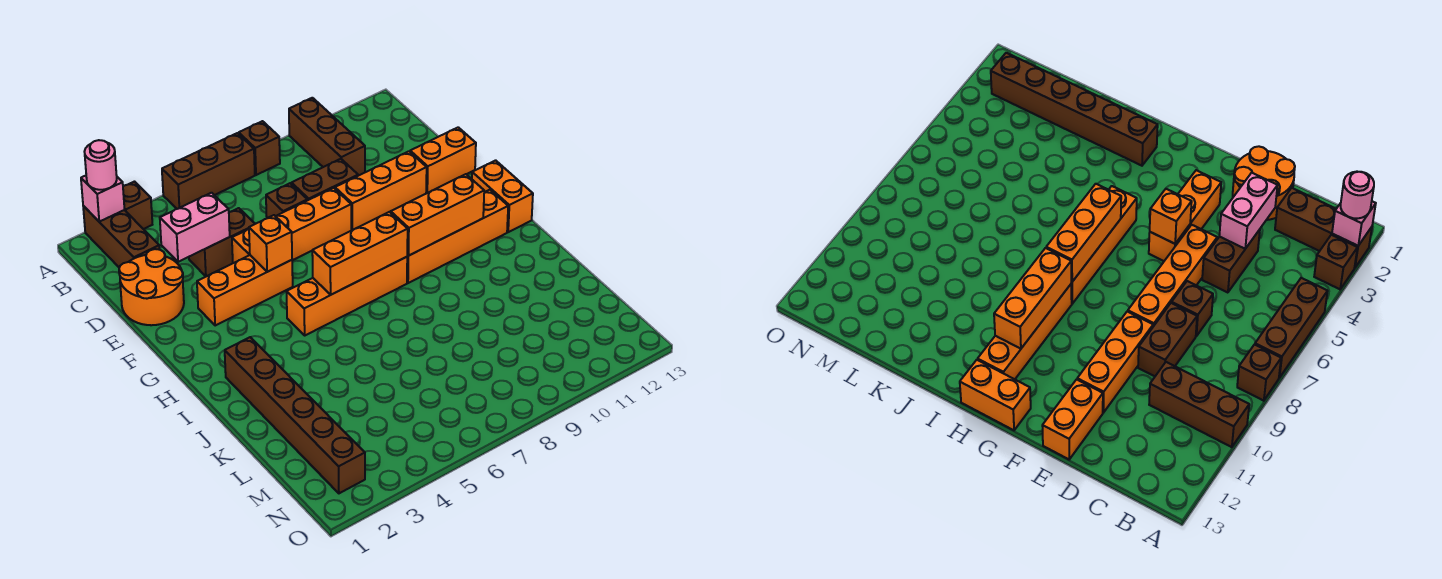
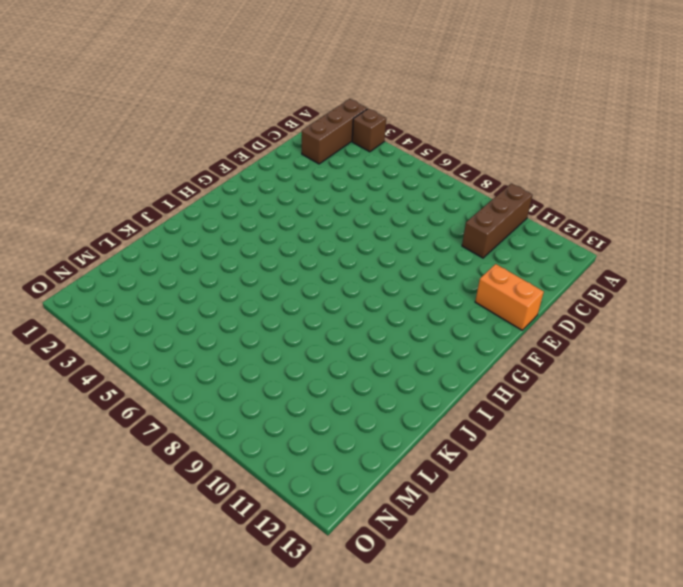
none -> brown brick A5:A7 level 1
none -> brown brick A8 level 1
none -> orange round brick D1:E2 level 1

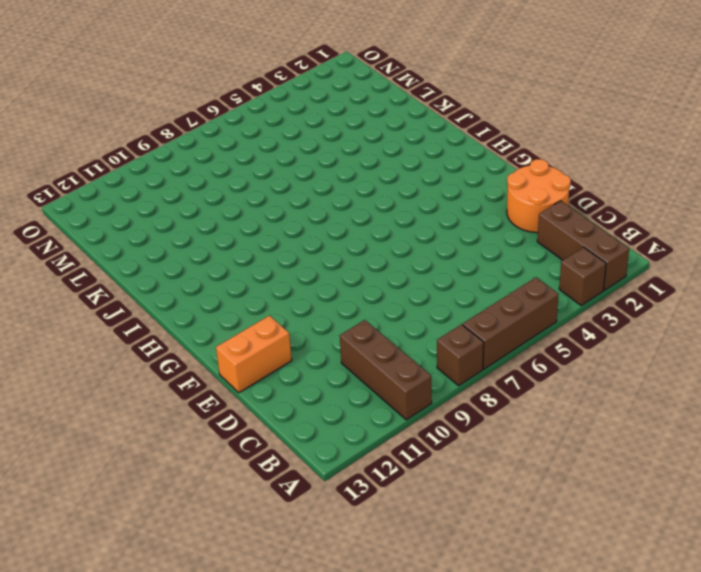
none -> brown brick D4:D5 level 1
none -> brown brick D7 level 1
none -> brown brick D8:D9 level 1

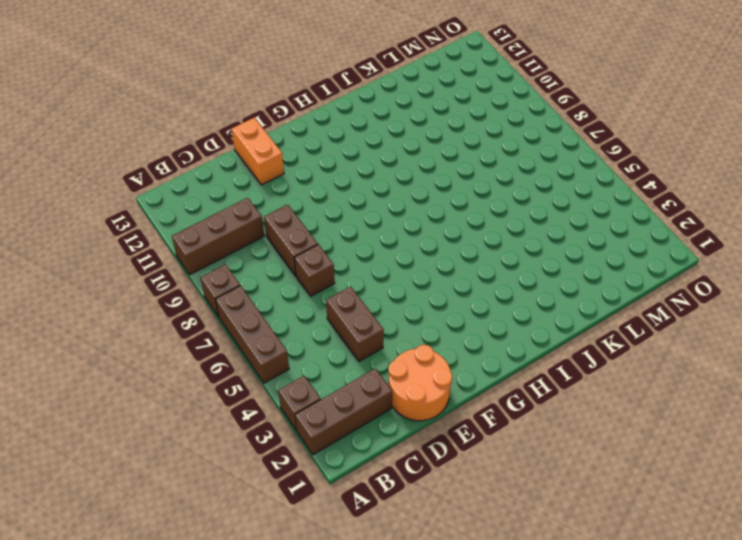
none -> orange brick E5:E8 level 1
none -> orange brick E9:E11 level 1
none -> orange brick F3:F5 level 1

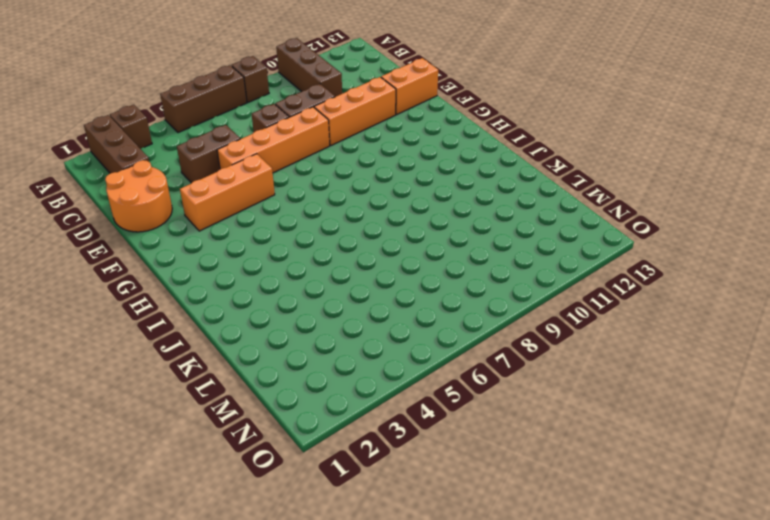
none -> orange brick G13:H13 level 1
none -> orange brick H5:H8 level 1
none -> orange brick H9:H12 level 1

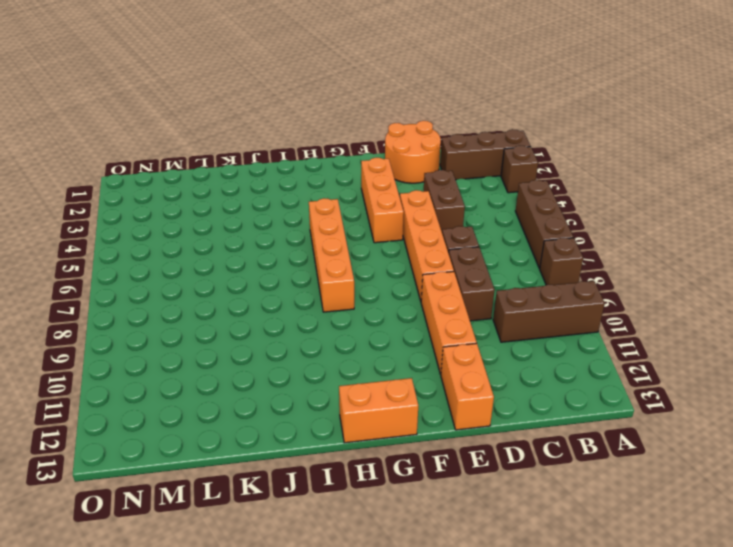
none -> orange brick H9:H12 level 1
none -> brown brick I2:N2 level 1
none -> pink brick A2 level 2

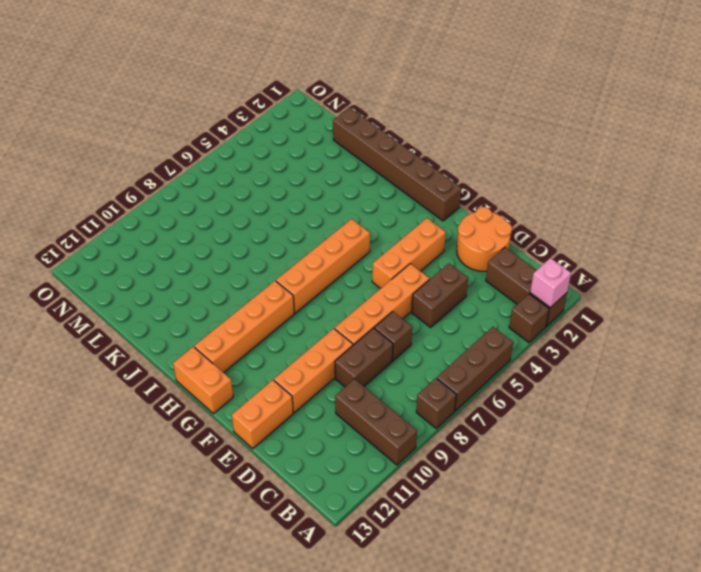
brown brick G1:L1 level 1 -> brown brick I2:N2 level 1
none -> pink brick D3:D4 level 2
none -> orange brick F5 level 2
none -> orange brick H6:H8 level 2

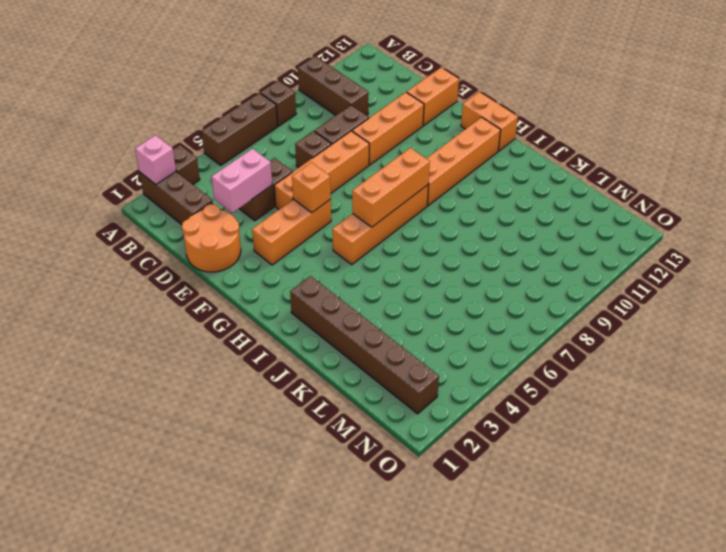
none -> orange brick H9:H11 level 2
none -> pink round brick A2 level 3

